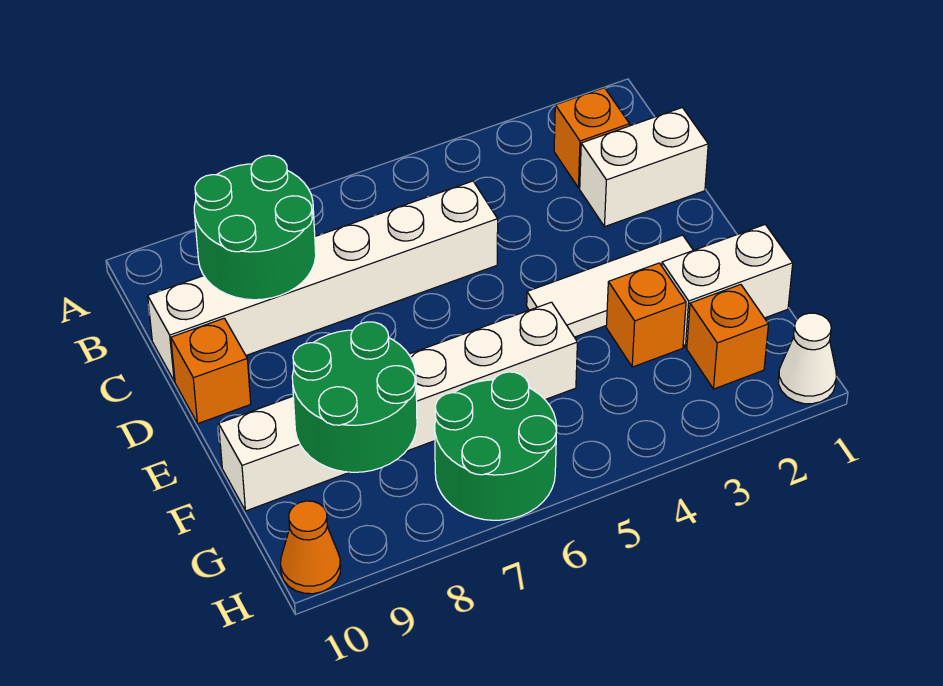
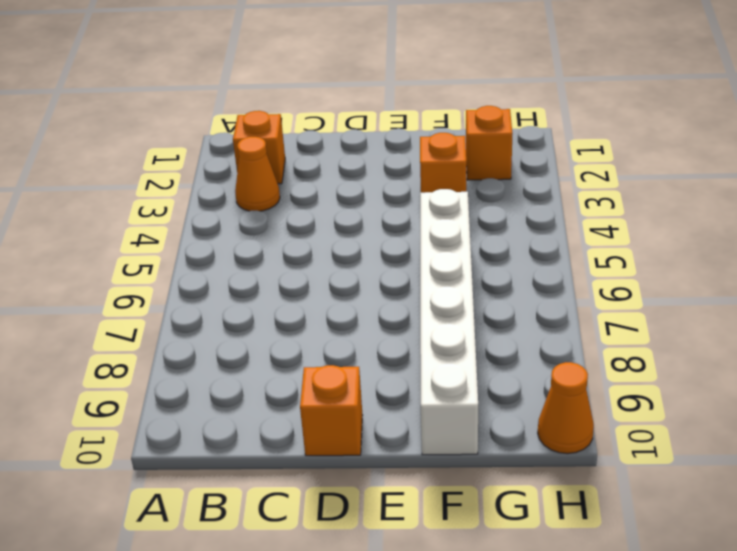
orange cone B3 level 1 -> none
none -> white brick C1:C2 level 1
none -> white brick C5:C10 level 1
none -> white tile E2:E4 level 1

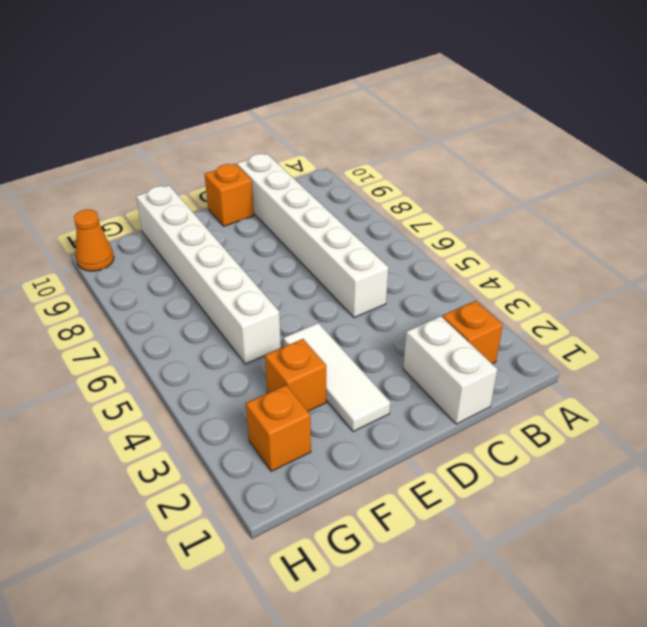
none -> white brick F1:F2 level 1
none -> green round brick G6:H7 level 1
none -> white cone H1 level 1

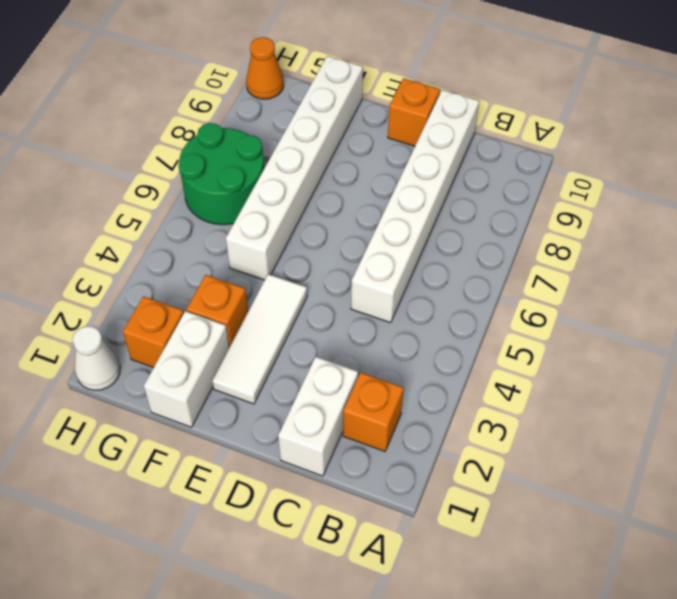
none -> green round brick B8:C9 level 2
none -> green round brick F8:G9 level 2

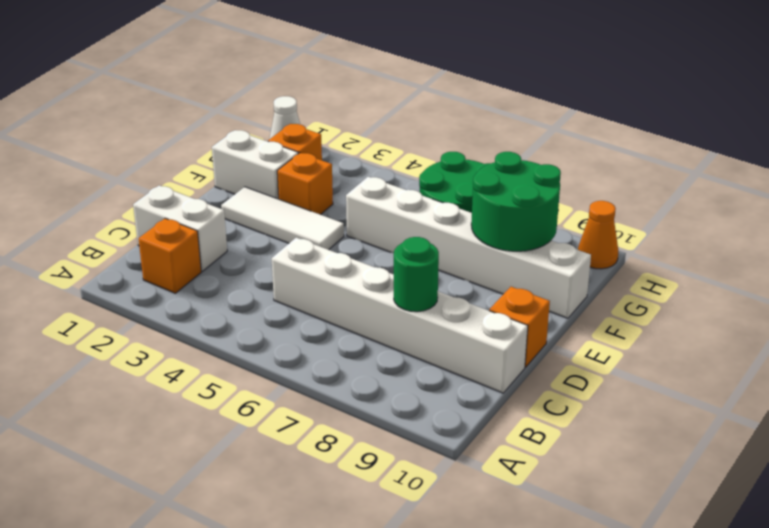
green round brick C8 level 2 -> green round brick B8:C9 level 2

